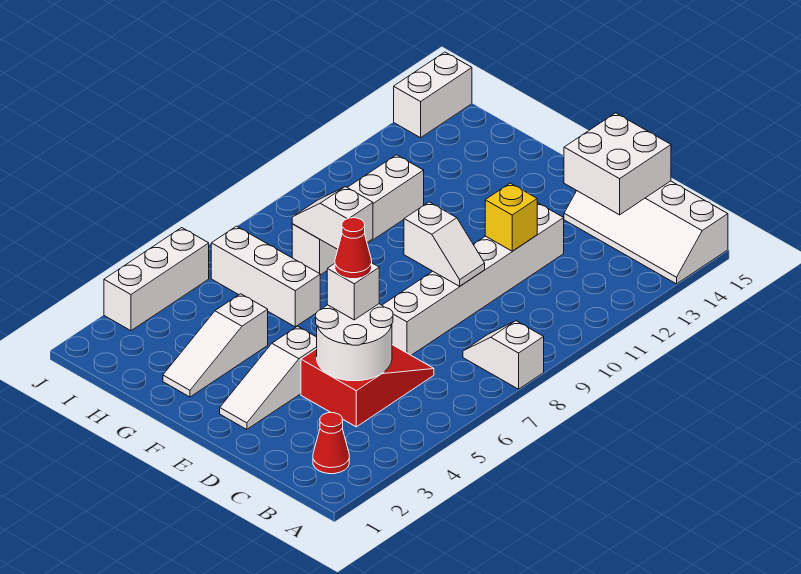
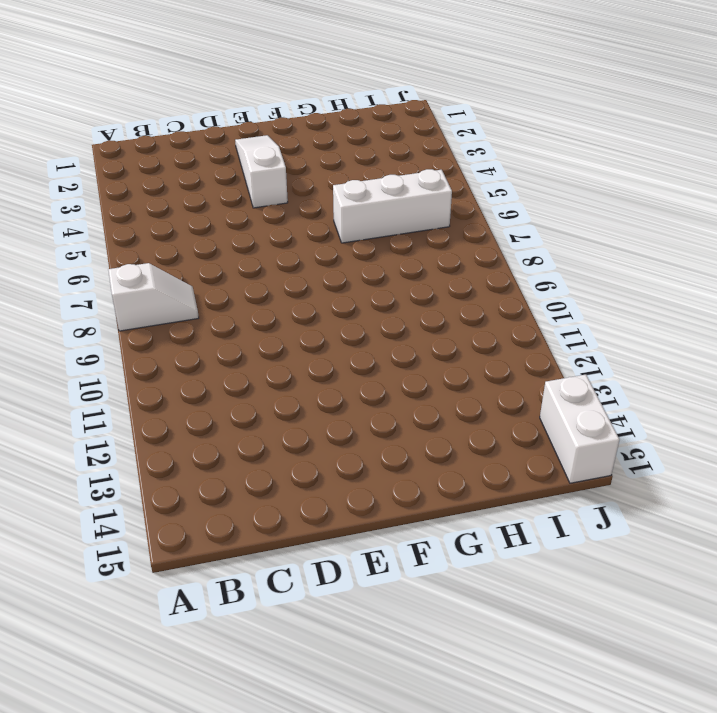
none -> white slope A14:D15 level 1 top 15
none -> red cone B2 level 1
none -> red slope C4:D6 level 1 top 4

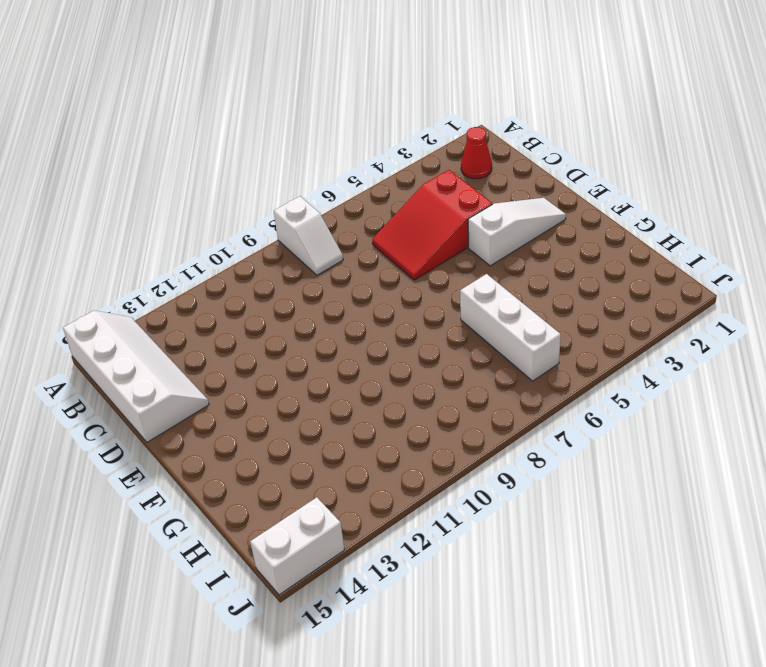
none -> white brick D7:D12 level 1
none -> white slope G2:G4 level 1 top 4
none -> white brick H8:H11 level 1

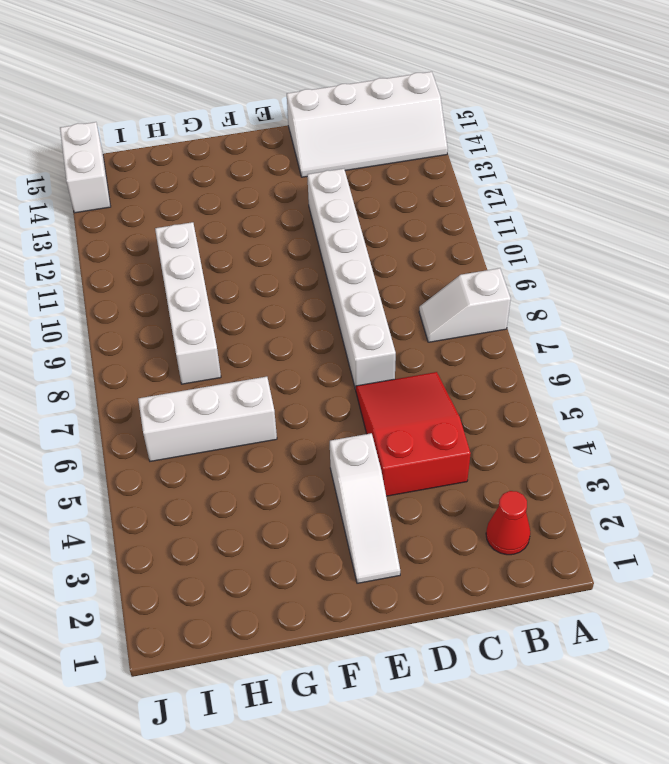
none -> white slope G2:G4 level 1 top 4
none -> white brick J3:J5 level 1
none -> white round brick C4:D5 level 2

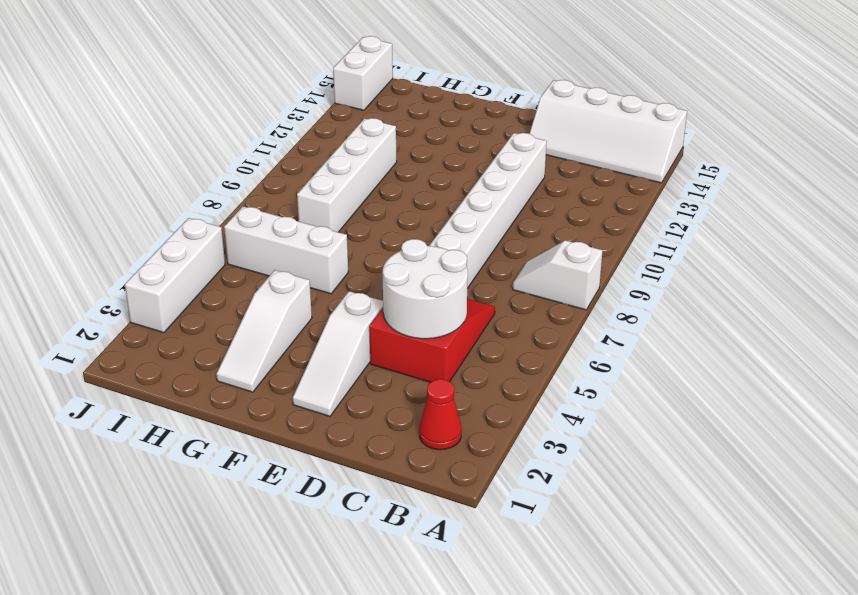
none -> white brick C14:D15 level 2
none -> white slope D9:E9 level 2 top E
none -> yellow brick D11 level 2

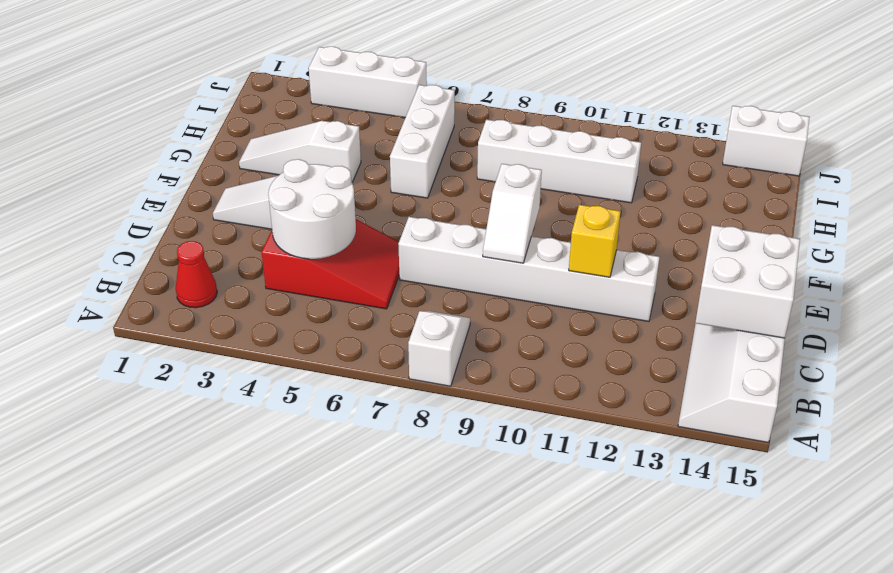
none -> white slope G8:H8 level 2 top G
none -> white brick D5 level 3
none -> red cone D5 level 4

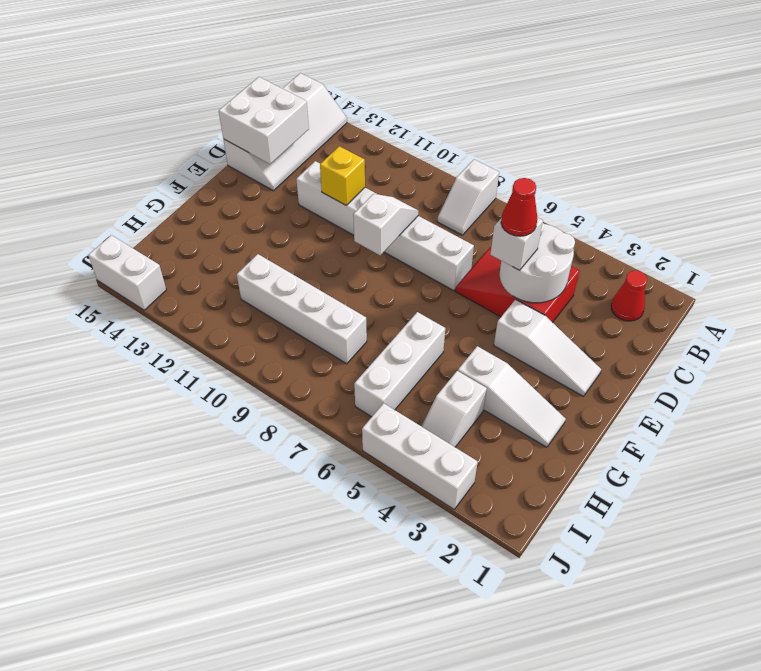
white slope H4:I4 level 1 top H -> white slope G8:H8 level 2 top G

